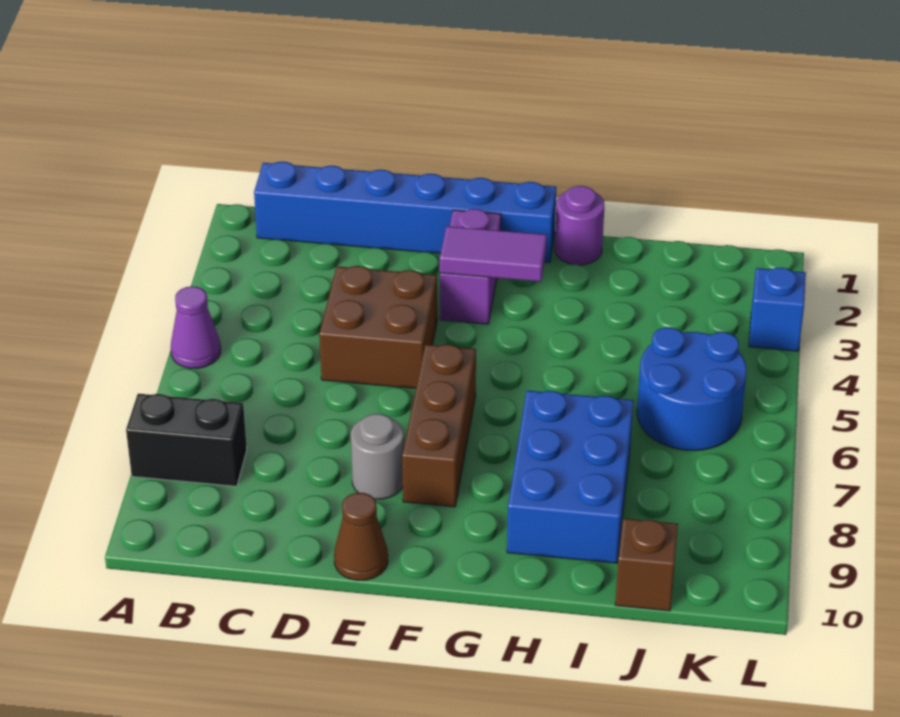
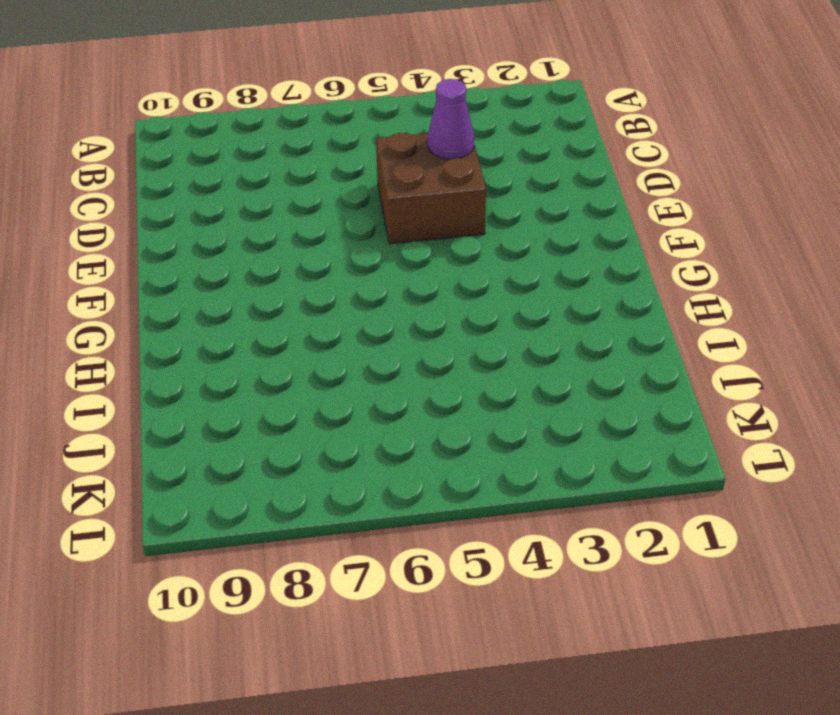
purple cone D4 level 2 -> purple cone A5 level 1
none -> black brick A8:B8 level 1
none -> blue brick B1:G1 level 1
none -> grey round brick E8 level 1

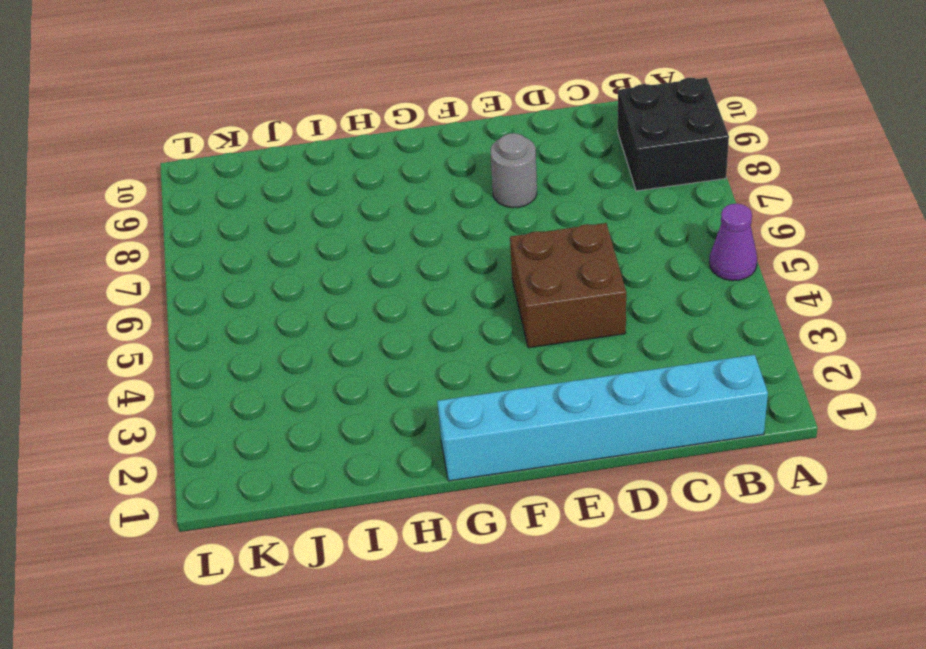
black brick A8:B9 level 1 -> black brick A8:B8 level 1
cyan brick B1:G1 level 1 -> blue brick B1:G1 level 1
none -> brown cone E10 level 1
none -> purple brick F2:F3 level 1
none -> brown brick F6:F8 level 1

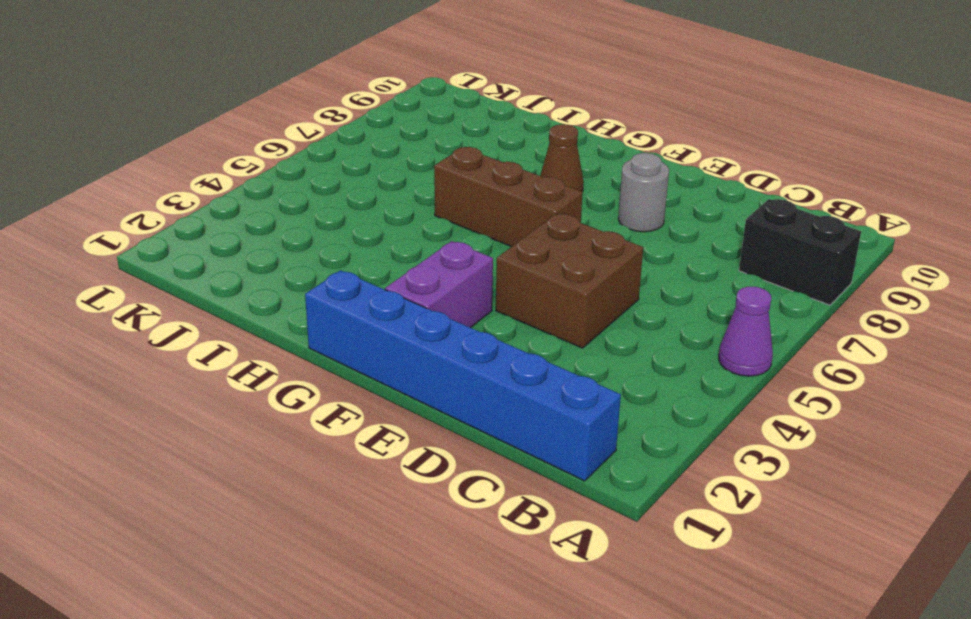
brown brick F6:H6 level 1 -> brown brick F6:F8 level 1
brown cone G8 level 1 -> brown cone E10 level 1
none -> purple round brick H1 level 1
none -> blue brick H7:I9 level 1
none -> blue round brick J5:K6 level 1

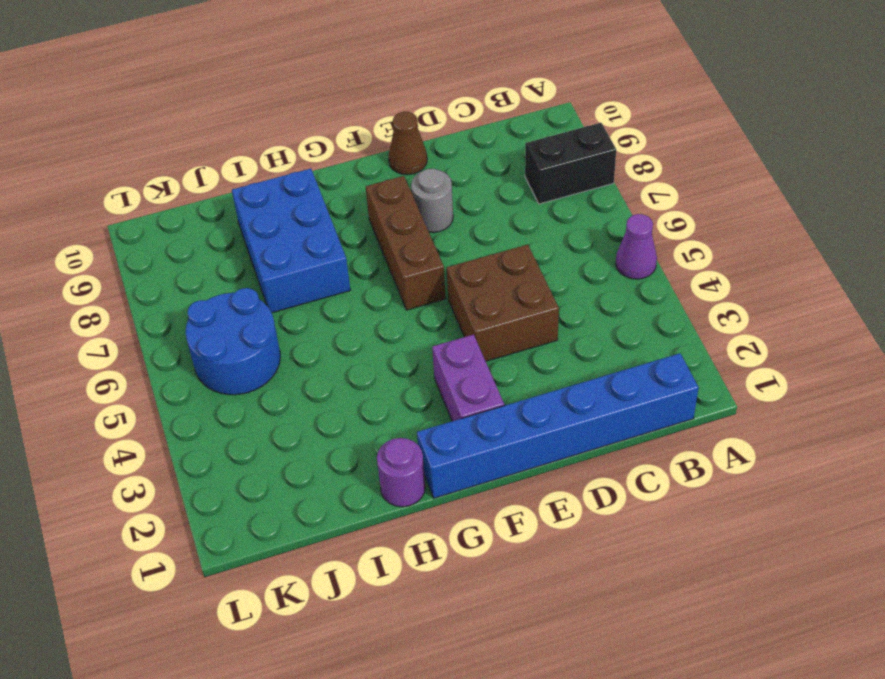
none -> brown brick J10 level 1
none -> blue brick L3 level 1
none -> purple tile F3:G3 level 2

